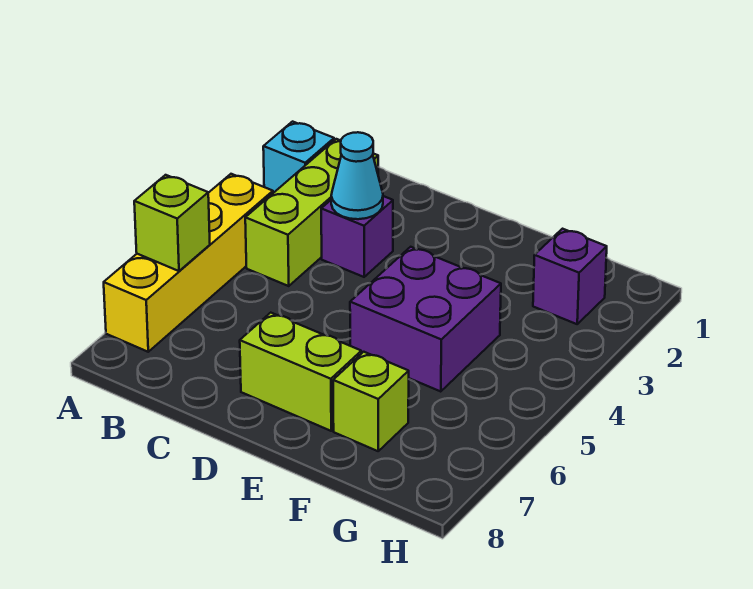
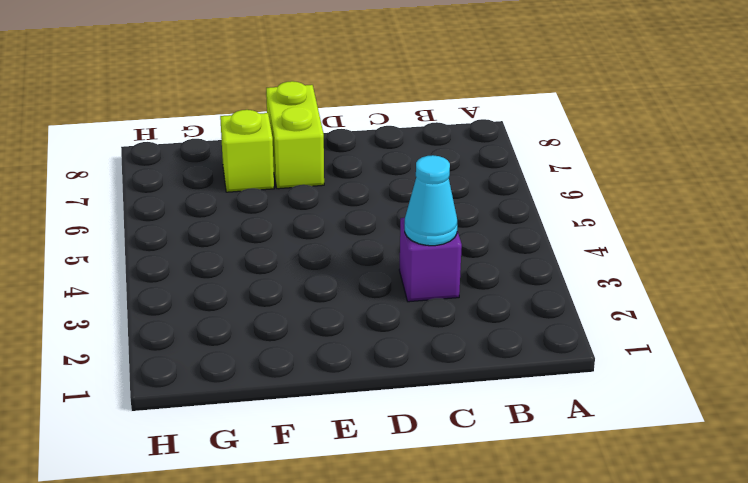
lime brick E7:E8 level 1 -> lime brick D7:E7 level 1
none -> cyan brick A2 level 1
none -> yellow brick A4:A7 level 1

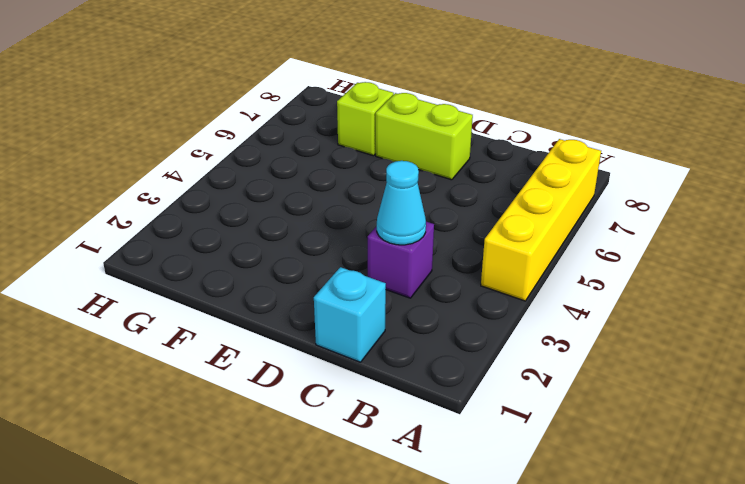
cyan brick C1 level 1 -> cyan brick A2 level 1
none -> lime brick B2:B4 level 1
none -> purple brick E4:F5 level 1

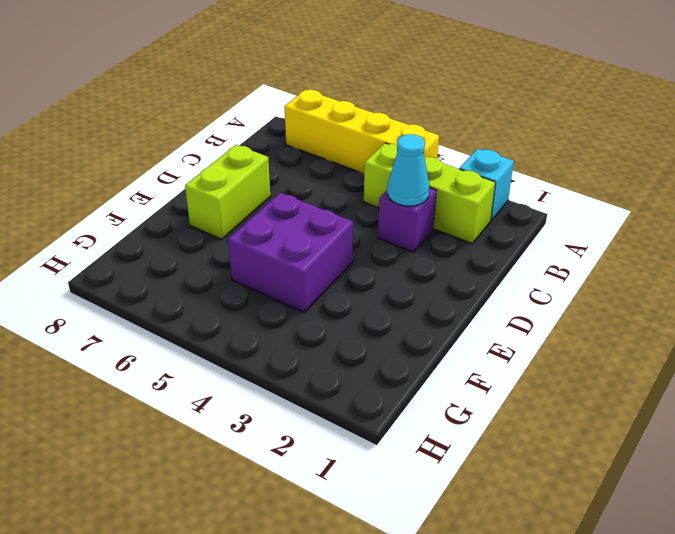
none -> lime brick F7 level 1
none -> purple brick G2 level 1

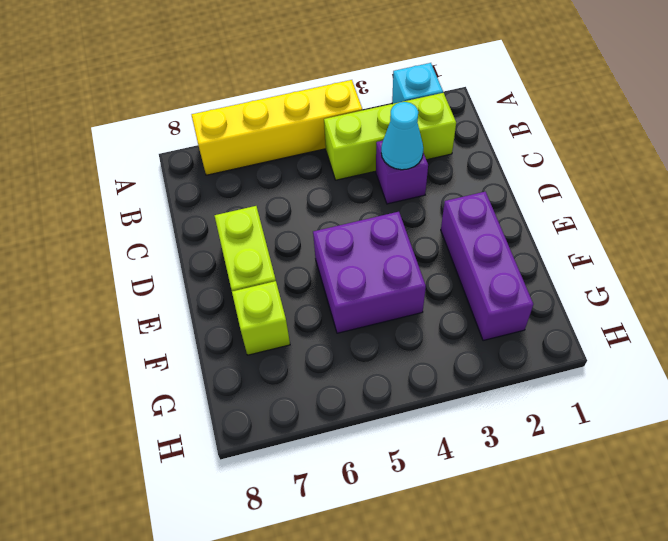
purple brick E2:G2 level 1 -> purple brick G2 level 1
none -> lime brick A6 level 2

